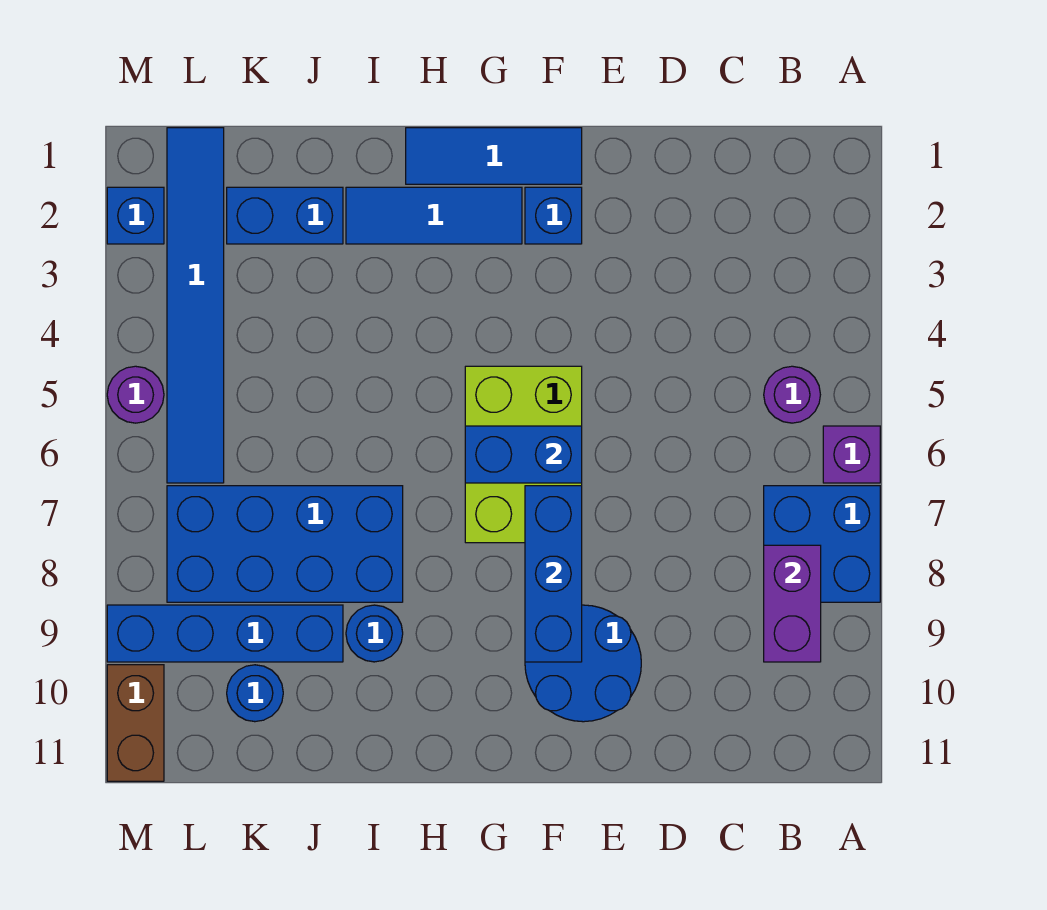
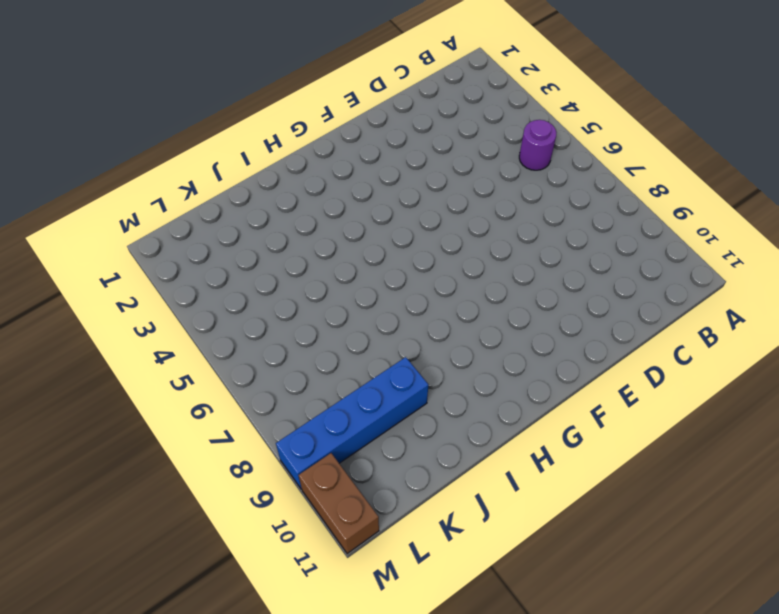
none -> purple brick A6 level 1
none -> blue brick A7:B8 level 1
none -> blue round brick E9:F10 level 1

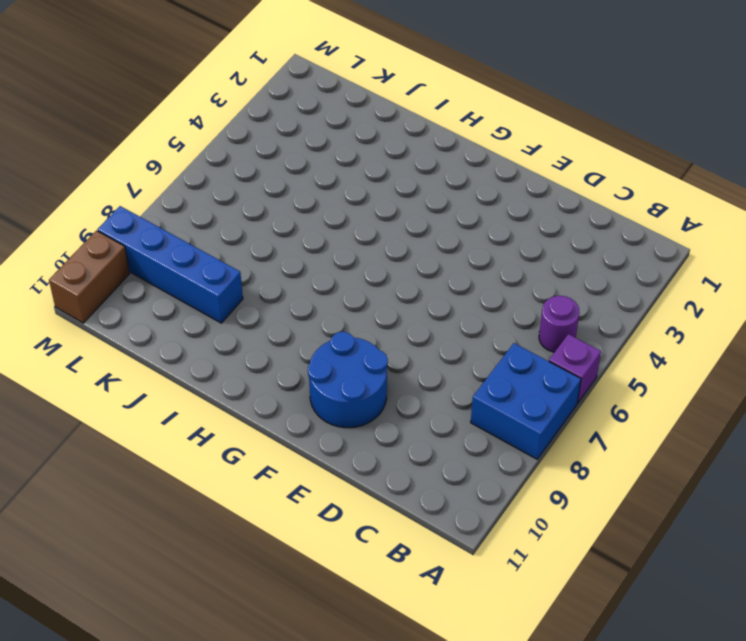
none -> blue tile F1:H1 level 1
none -> blue brick F2 level 1
none -> lime brick F5:G7 level 1

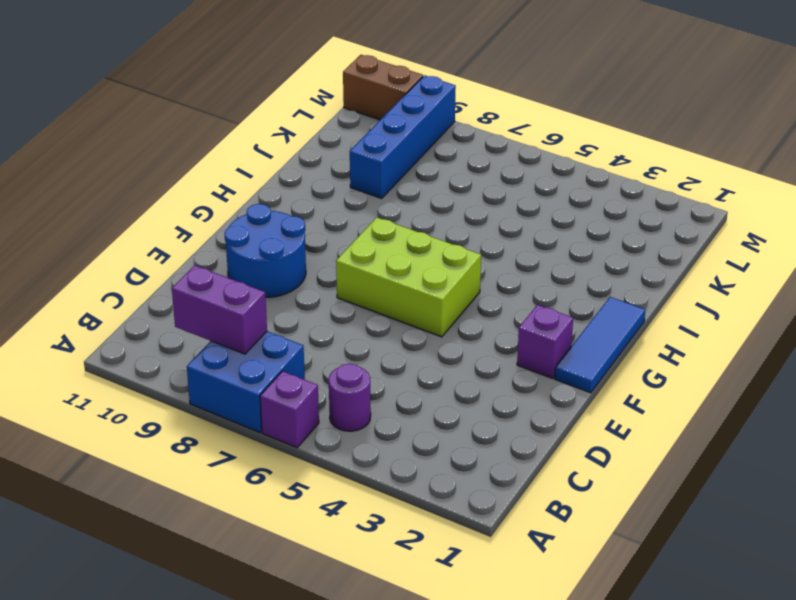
purple brick F2 level 1 -> blue brick F2 level 1
none -> blue tile G2:I2 level 1
none -> blue brick I7:L8 level 1
none -> blue round brick I9 level 1

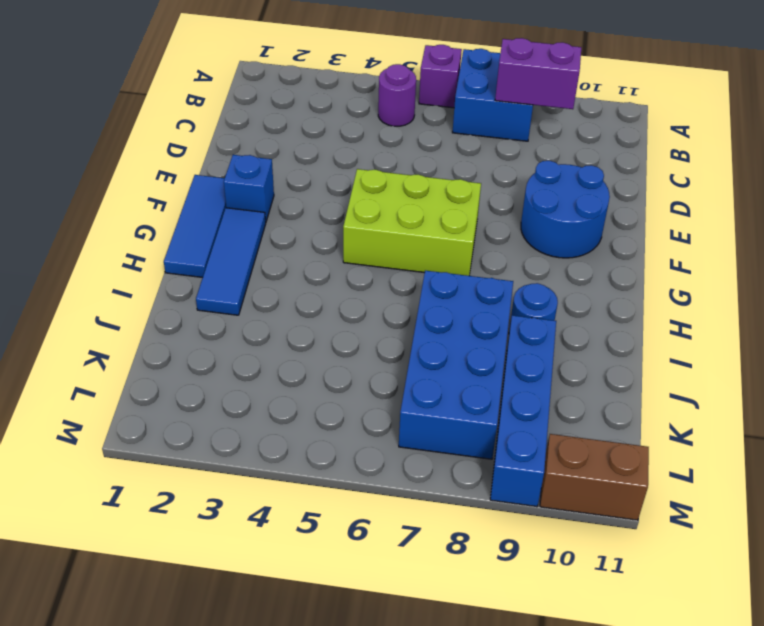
none -> blue brick J2:K2 level 1
none -> blue round brick K10 level 1
none -> blue tile L1:L6 level 1

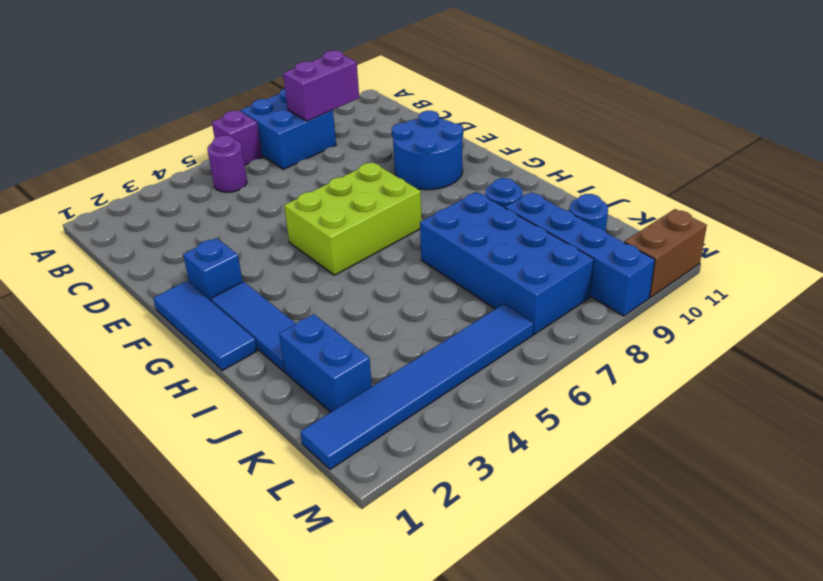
none -> blue brick M2 level 1
none -> purple round brick M5 level 1
none -> blue brick F6:G6 level 2

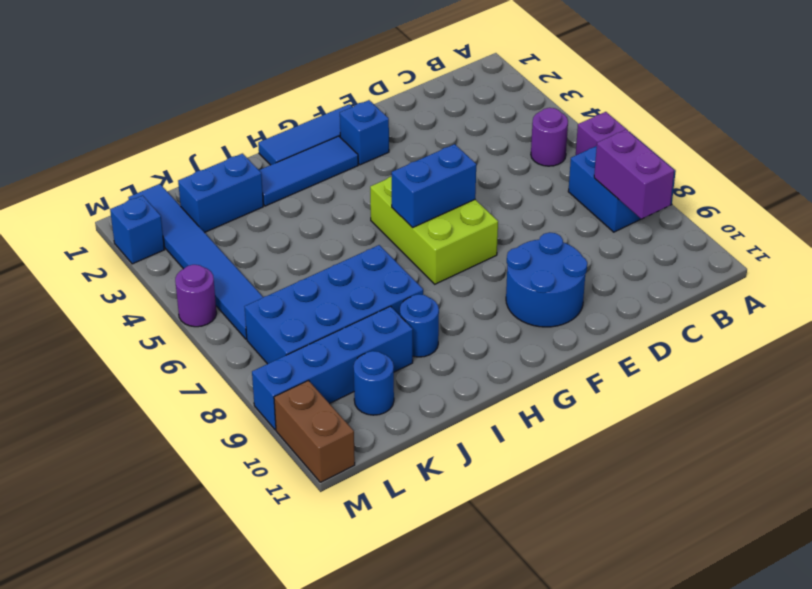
none -> blue brick F7:F9 level 2

